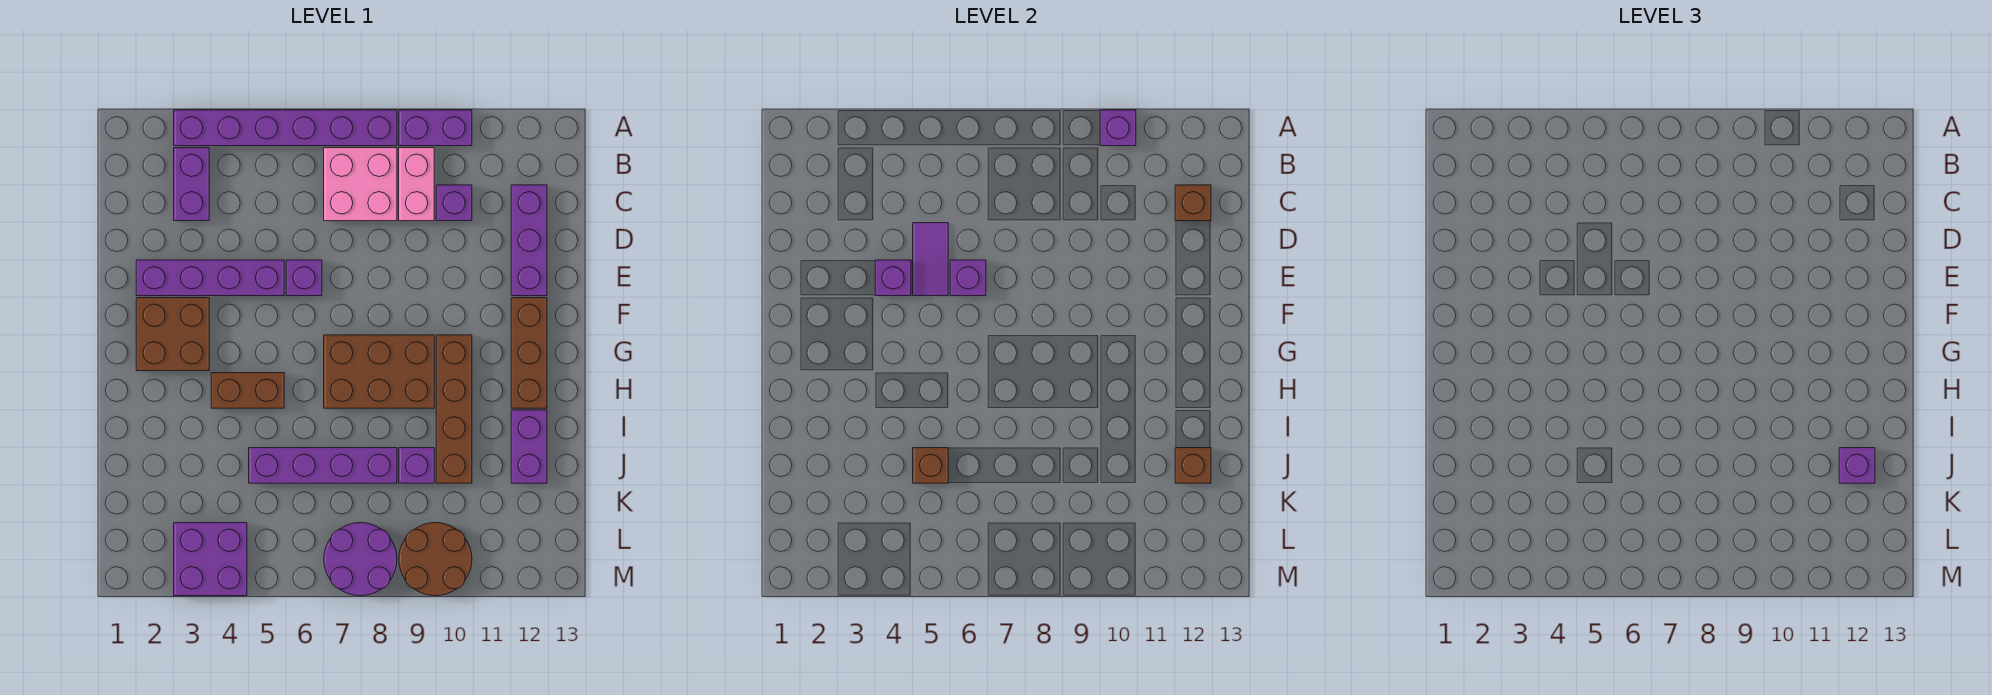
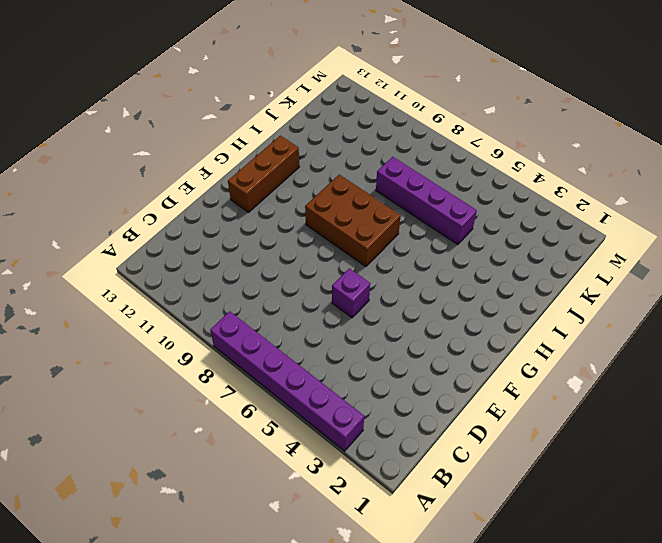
none -> purple brick A9:A10 level 1
none -> purple brick B3:C3 level 1
none -> pink brick B7:C8 level 1

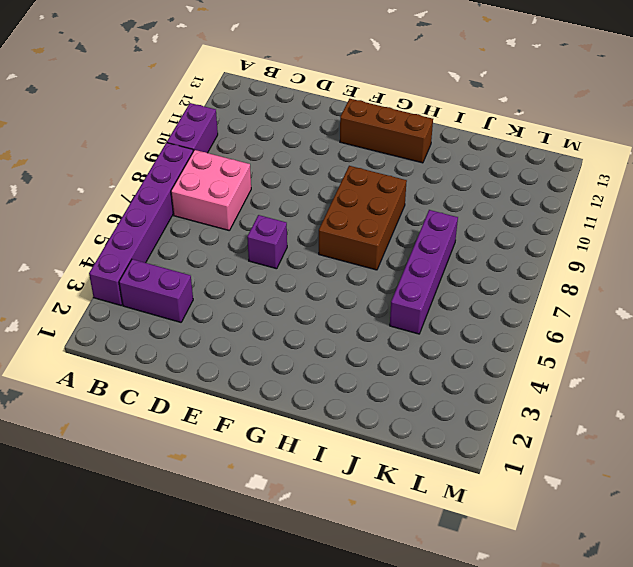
none -> pink brick B9:C9 level 1
none -> purple brick C10 level 1
none -> purple brick C12:E12 level 1

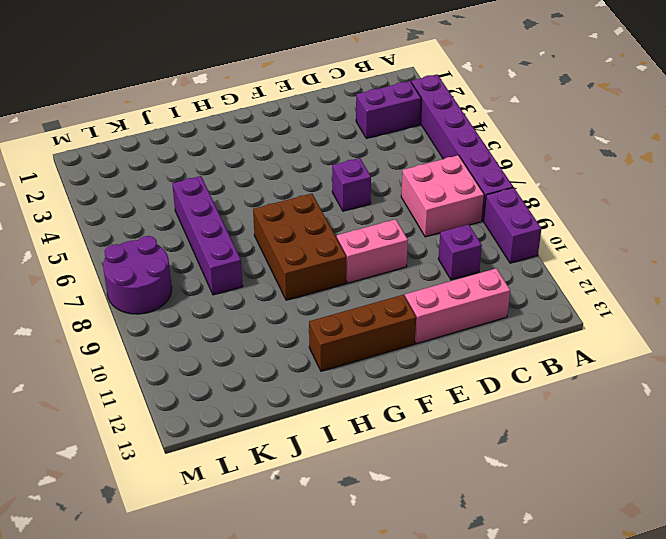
pink brick C12:E12 level 1 -> purple brick C12:E12 level 1
pink brick E9:F9 level 1 -> pink brick B9:C9 level 1
none -> purple brick E2:E5 level 1
none -> brown brick F2:G3 level 1
none -> brown brick G10:J10 level 1

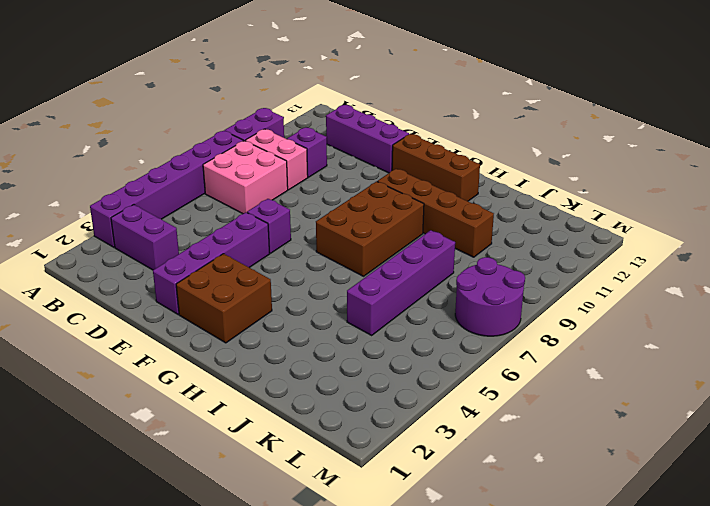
none -> brown brick H4:H5 level 1
none -> purple brick I12:J12 level 1
none -> purple brick J9 level 1

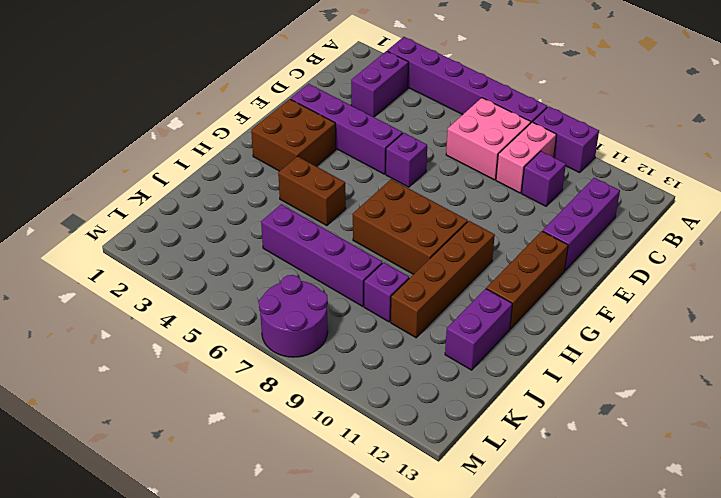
none -> purple brick L3:M4 level 1
none -> brown round brick L9:M10 level 1
none -> purple brick A10 level 2

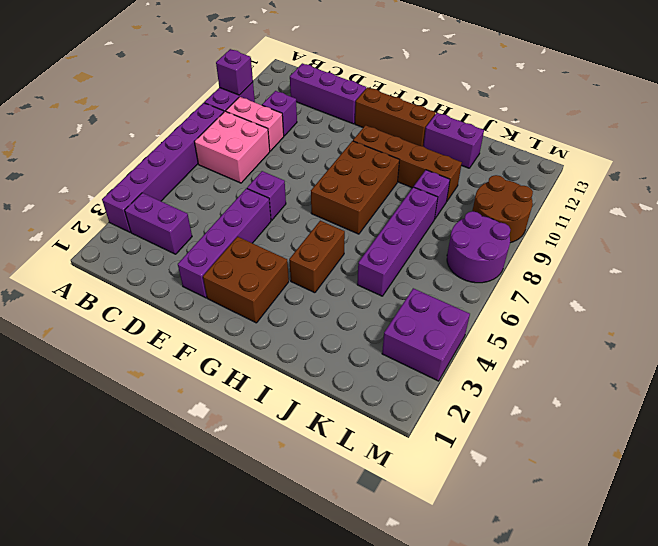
none -> brown brick C12 level 2
none -> purple tile D5:E5 level 2
none -> purple brick E4 level 2

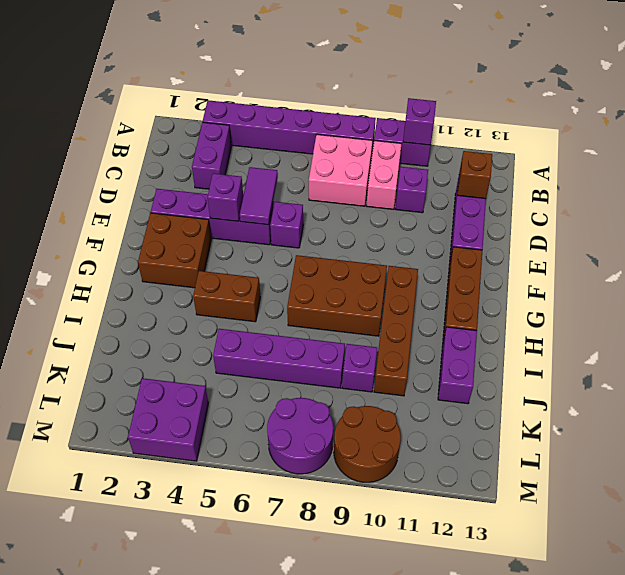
none -> purple brick E6 level 2
none -> brown brick J5 level 2
none -> brown brick J12 level 2

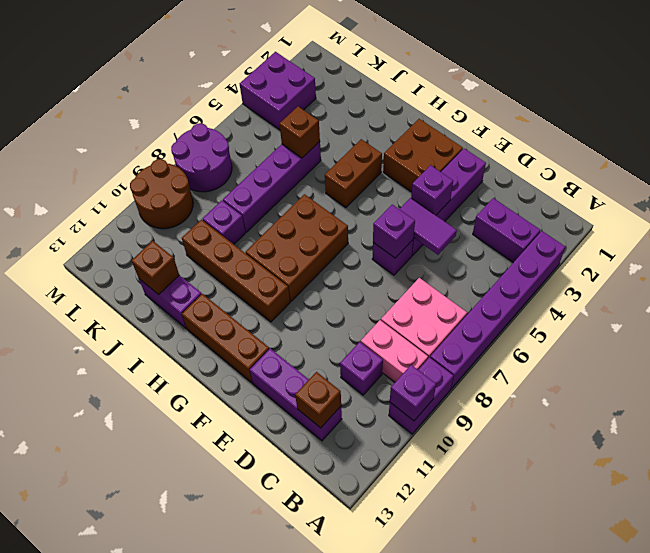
none -> purple brick J12 level 3

